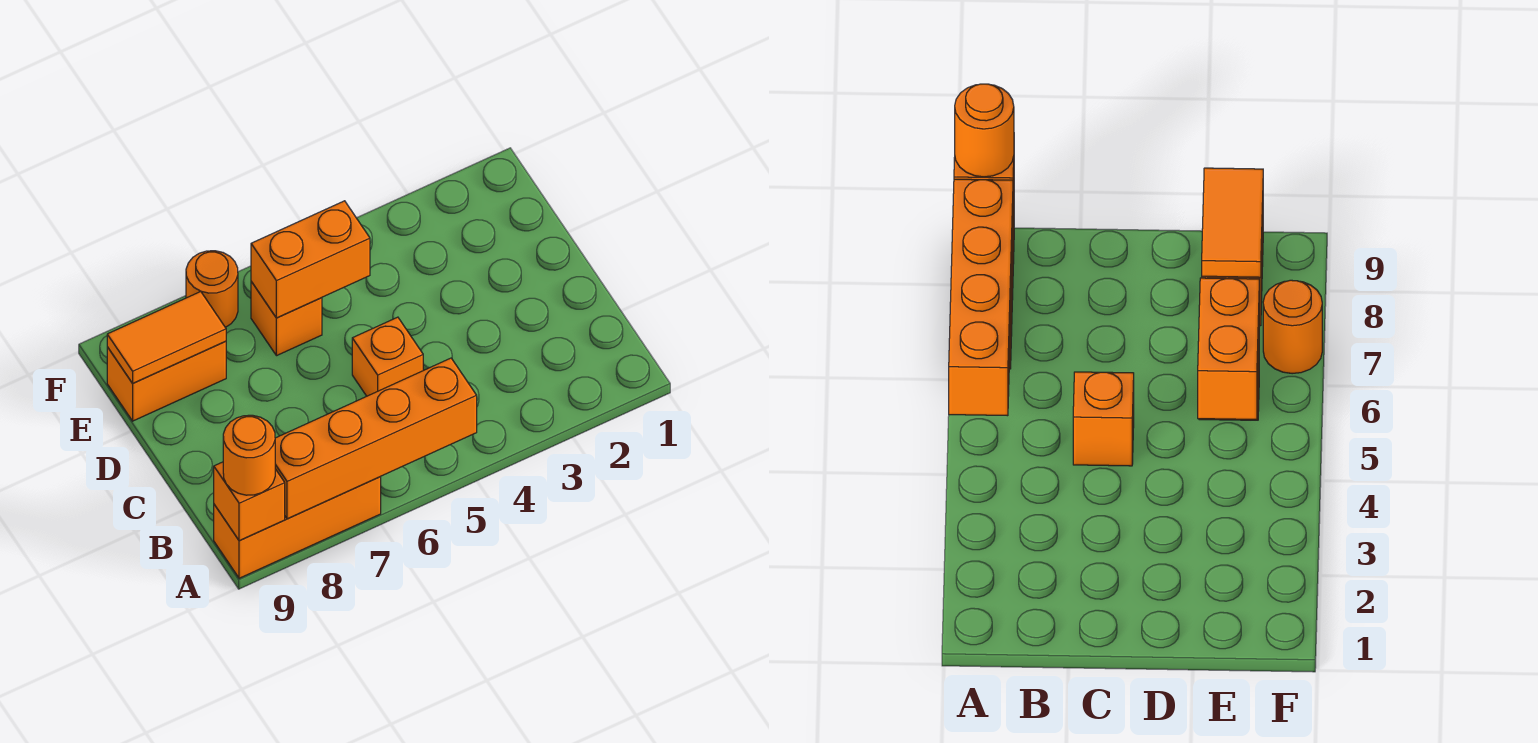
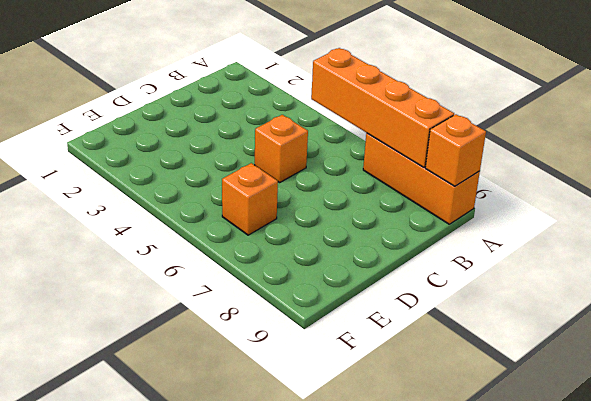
none -> orange brick E8:E9 level 1
none -> orange round brick F7 level 1

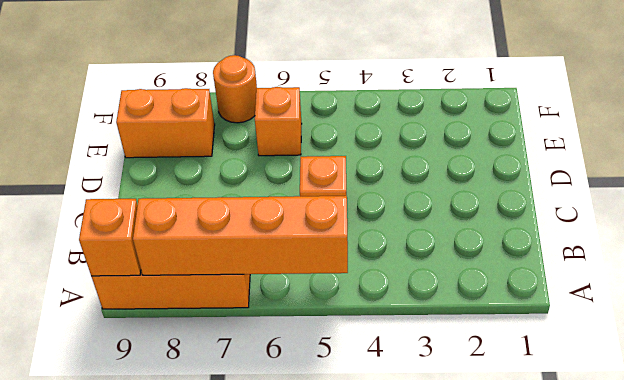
none -> orange brick E5:E6 level 2
none -> orange tile E8:E9 level 2

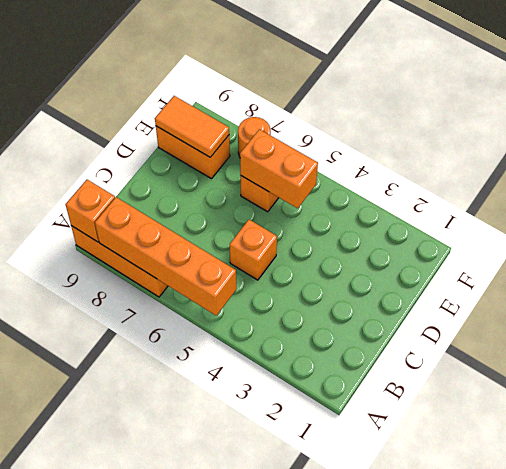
none -> orange round brick A9 level 3

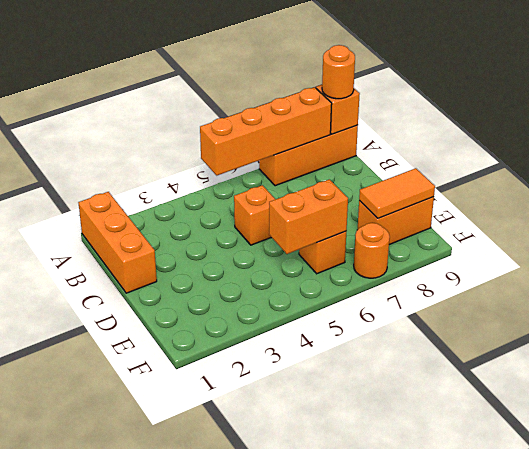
orange brick A1:C1 level 1 -> none

